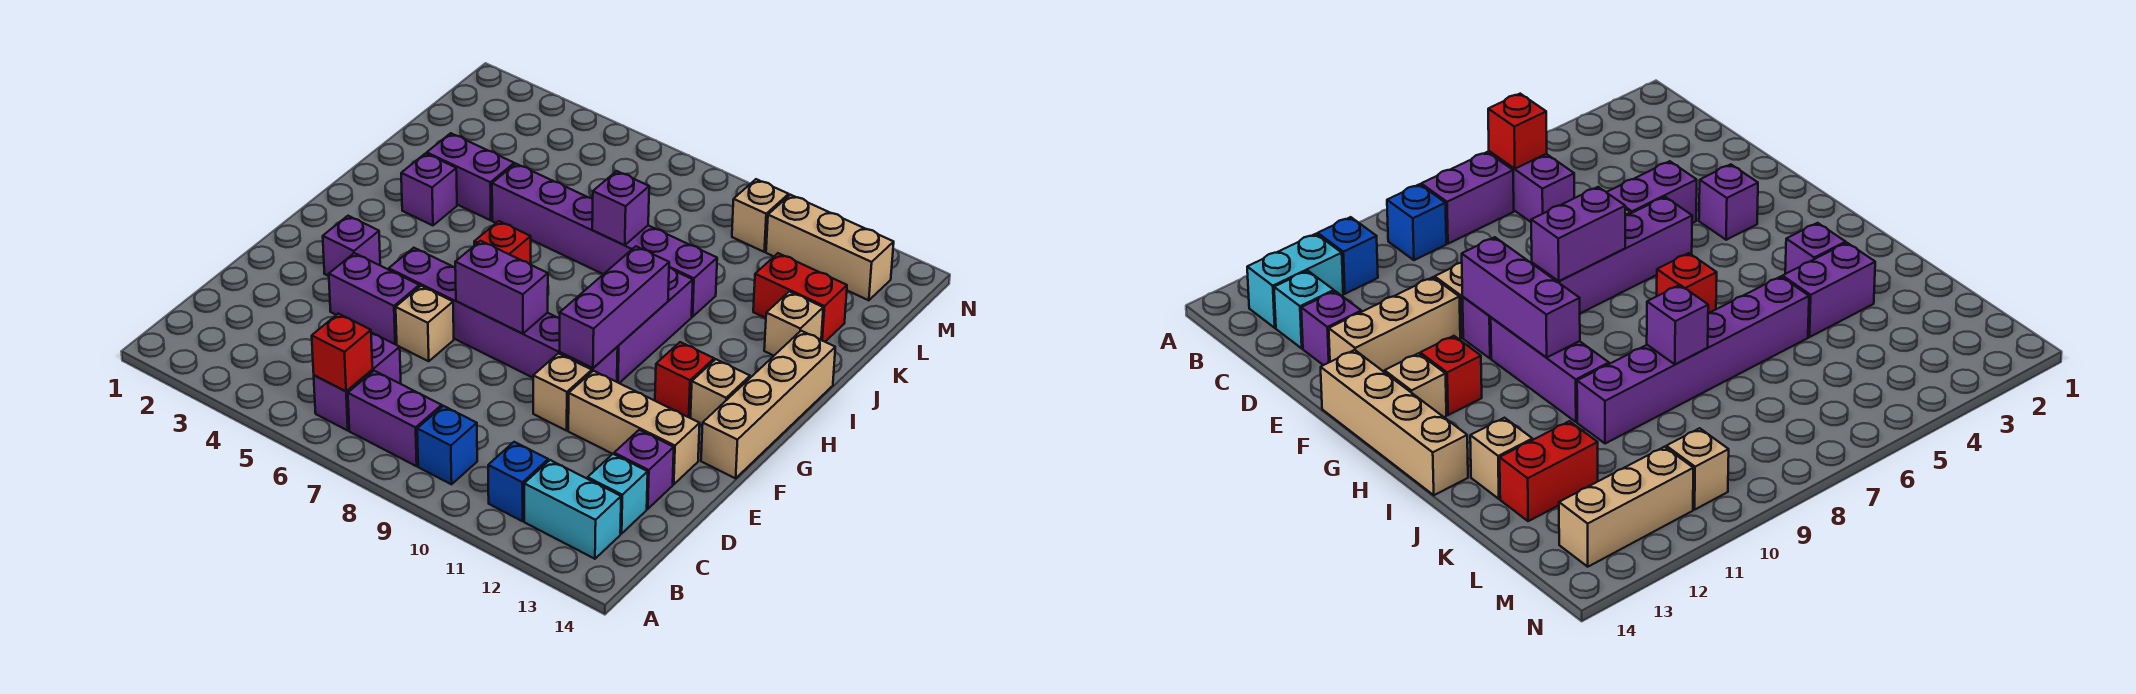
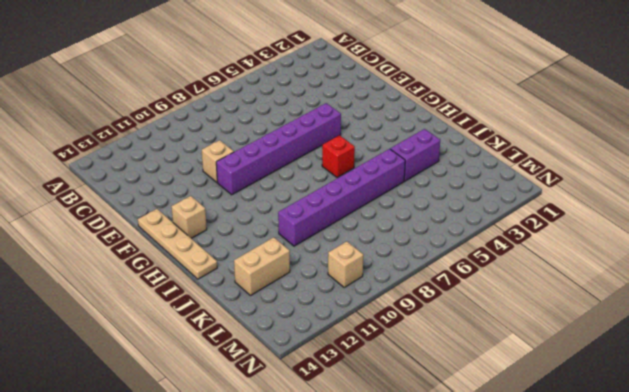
tan plate F14:I14 level 1 -> tan brick F14:I14 level 1
tan brick K12:K13 level 1 -> red brick K12:K13 level 1
none -> purple brick B6:C6 level 1
none -> purple brick B7:B8 level 1
none -> blue brick B9 level 1

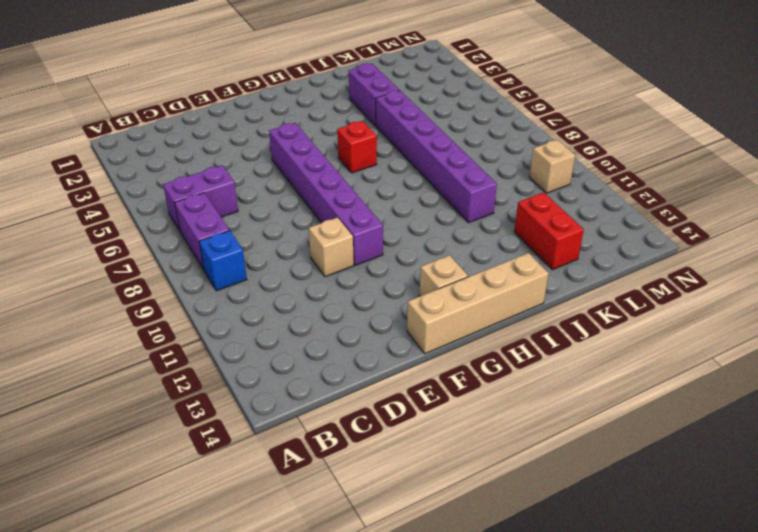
none -> blue brick B11 level 1
none -> cyan brick B12:B13 level 1
none -> cyan brick C13 level 1

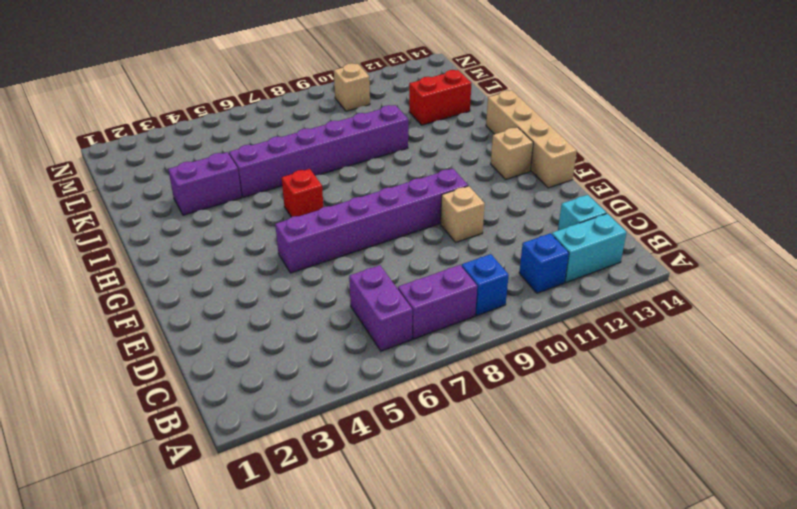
none -> purple brick D13 level 1
none -> purple brick E4:E5 level 1
none -> tan brick E6 level 1

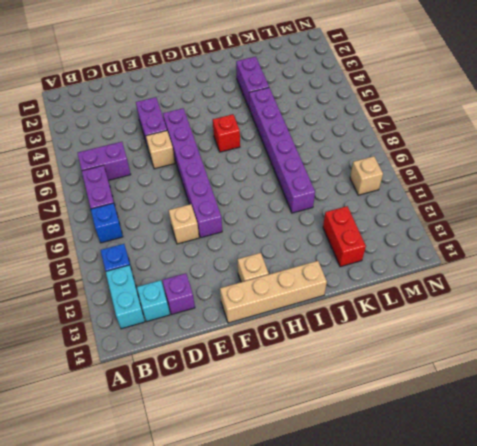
none -> tan brick E11:E13 level 1
none -> purple brick F3 level 1
none -> purple brick G10:I10 level 1

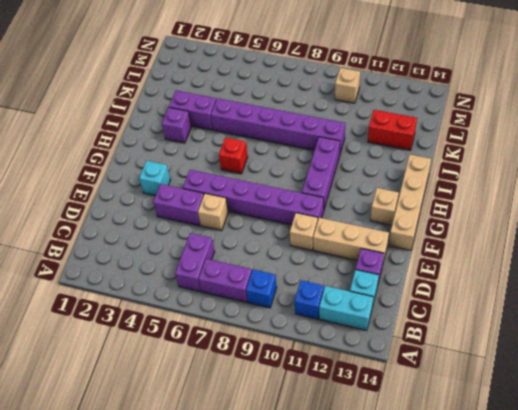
cyan brick F3 level 1 -> purple brick F3 level 1
none -> red brick G12 level 1
none -> tan brick J13 level 1
none -> tan brick M11:M13 level 1

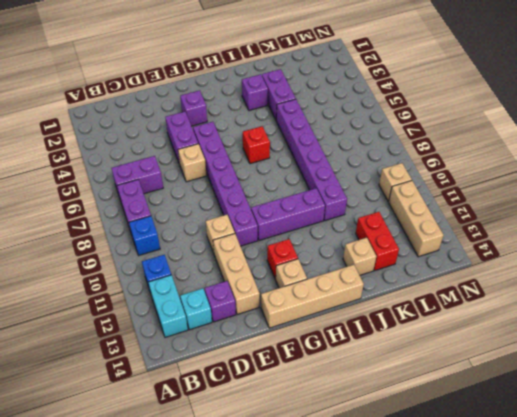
none -> red brick B6 level 2
none -> purple brick F7:F8 level 2
none -> purple brick F10:H10 level 2

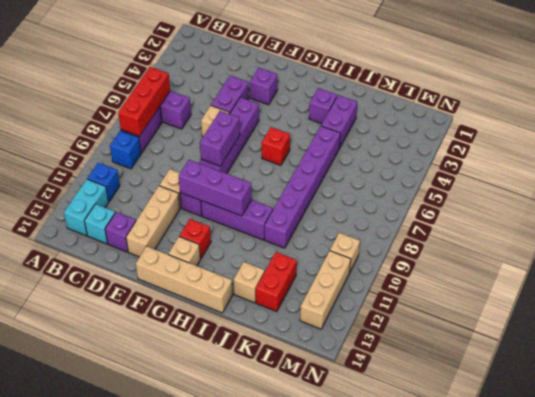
red brick B6:B8 level 2 -> red brick B6 level 2
none -> purple brick J8 level 2

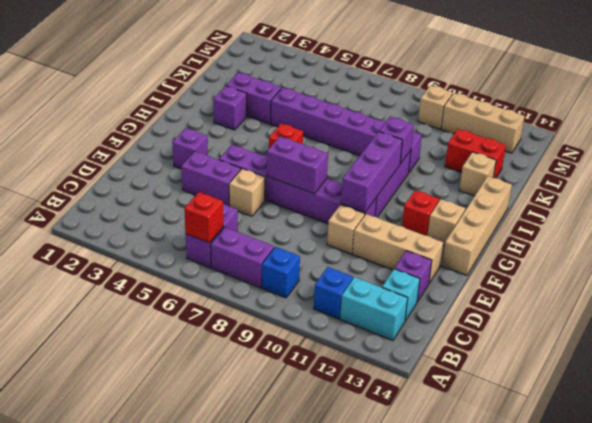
purple brick I10 level 2 -> purple brick J8 level 2

